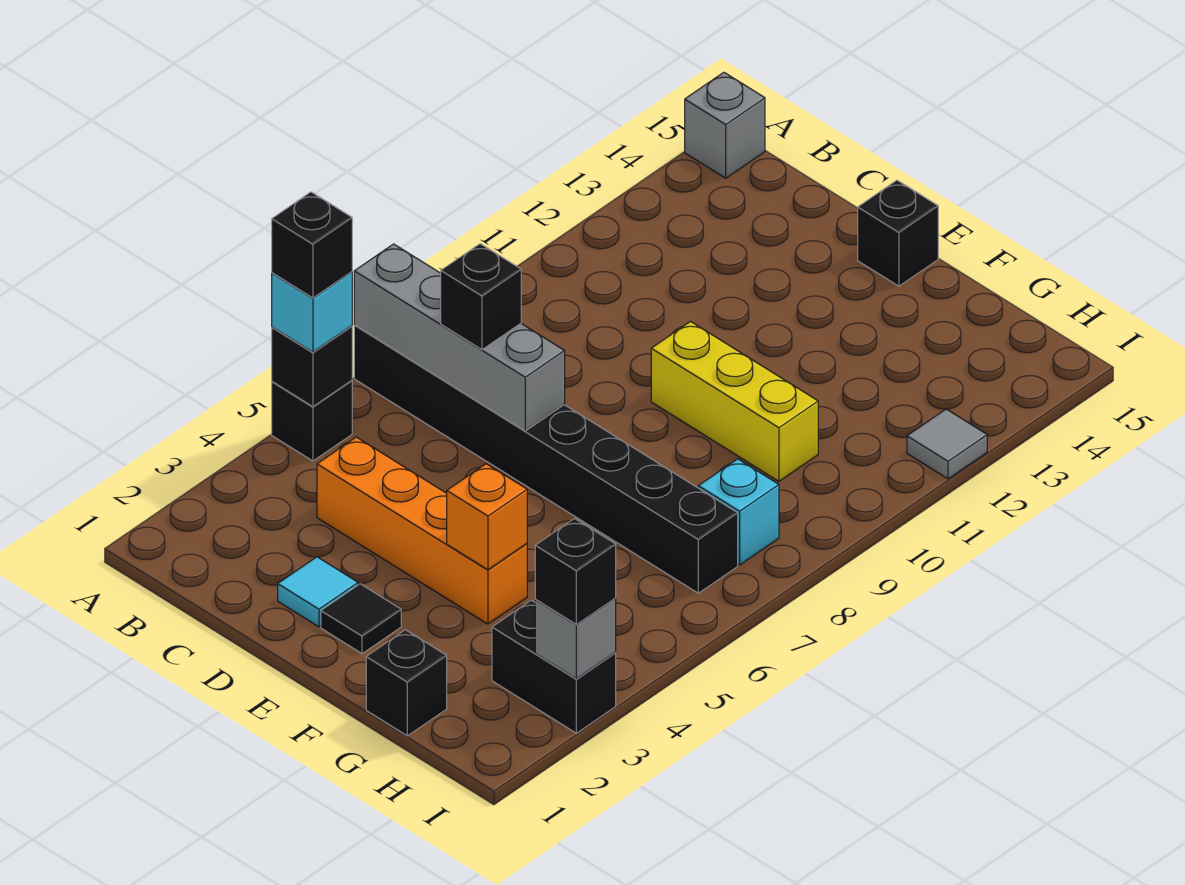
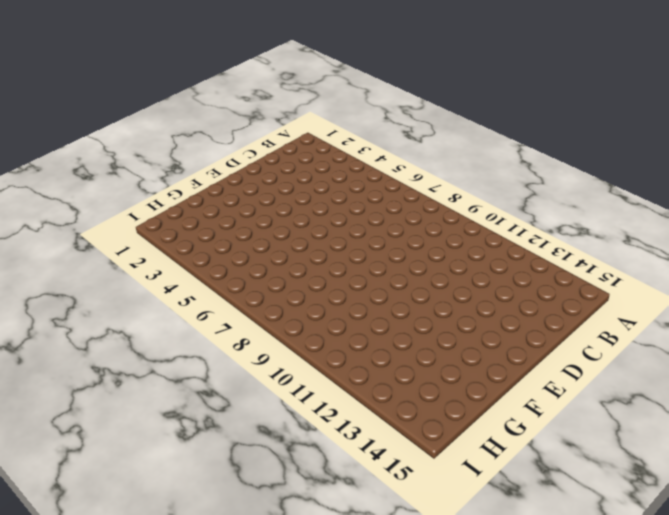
none -> black brick A5 level 1
none -> black brick A7:H7 level 1
none -> grey brick A15 level 1

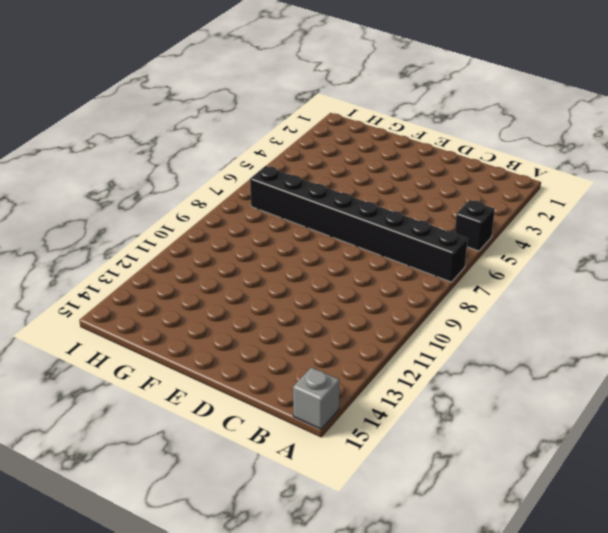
none -> orange brick C4:F4 level 1
none -> cyan tile D2 level 1
none -> black tile E2 level 1

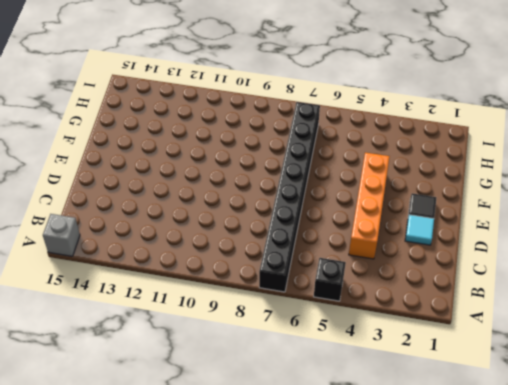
none -> yellow brick E10:G10 level 1
none -> black brick E15 level 1
none -> black brick G1 level 1

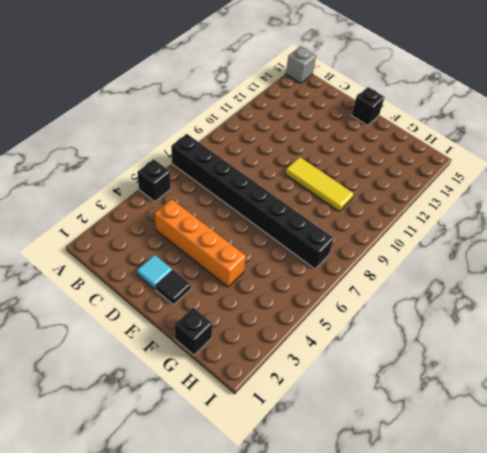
yellow tile E10:G10 level 1 -> yellow brick E10:G10 level 1
none -> black brick H3:I3 level 1
none -> cyan brick H8 level 1
none -> grey tile I12 level 1

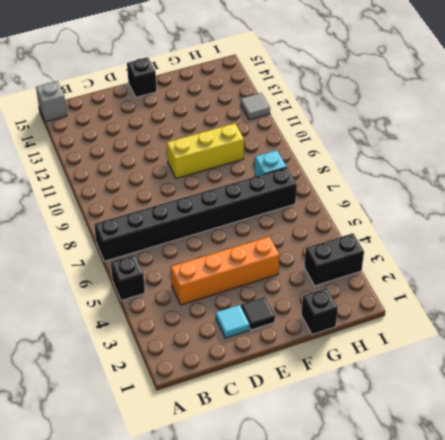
none -> black brick A5 level 2
none -> grey brick A7:D7 level 2
none -> orange brick F4 level 2

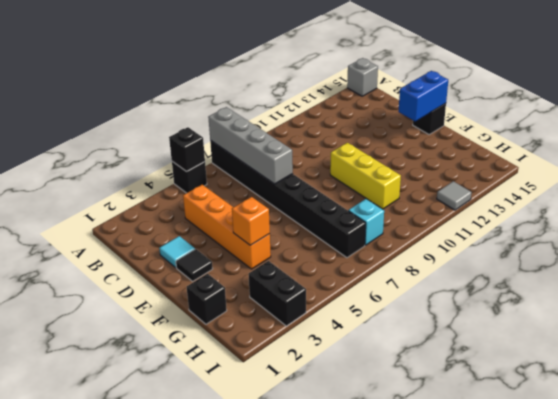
blue brick E14:E15 level 2 -> none
none -> grey brick I3 level 2
none -> cyan brick A5 level 3
none -> black brick C7 level 3

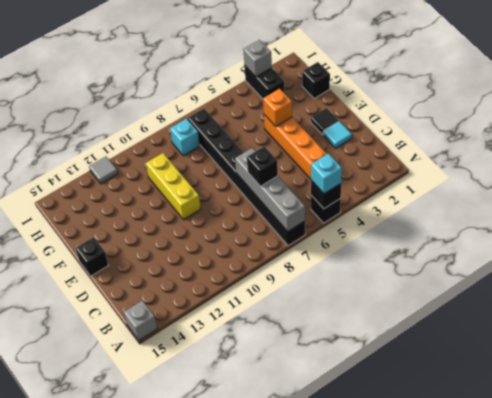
none -> black brick I3 level 3
none -> black brick A5 level 4

